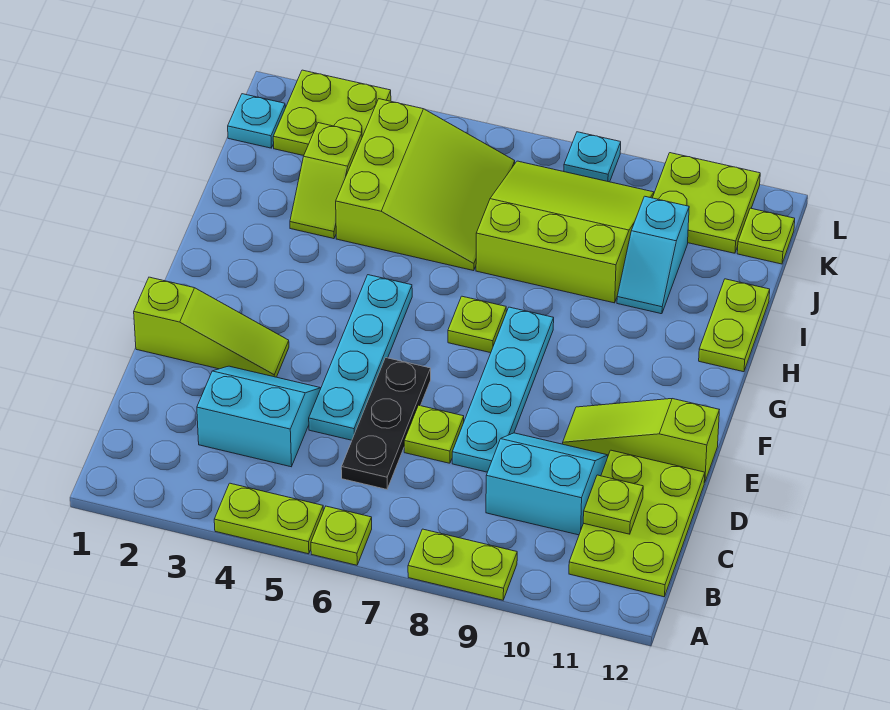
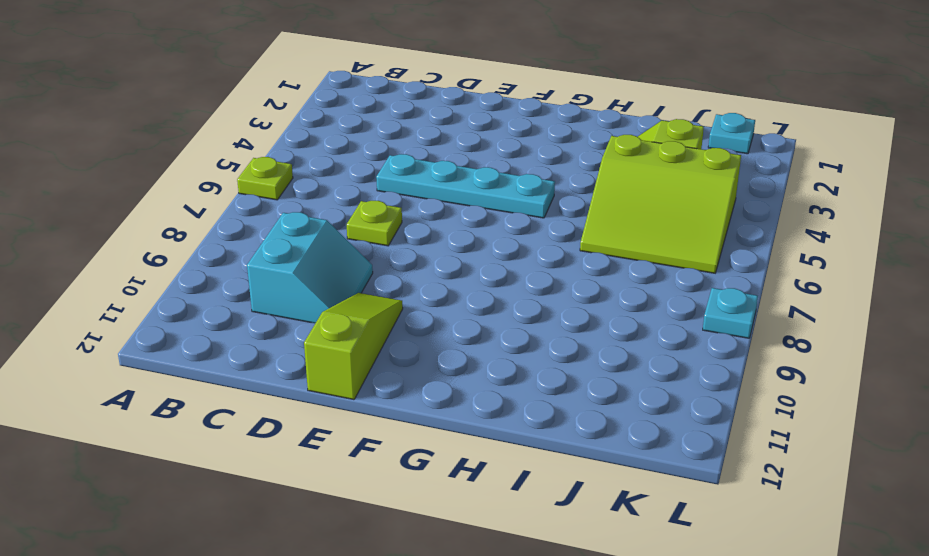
none -> lime plate A4:A5 level 1
none -> lime plate A8:A9 level 1
none -> lime plate B11:D12 level 1

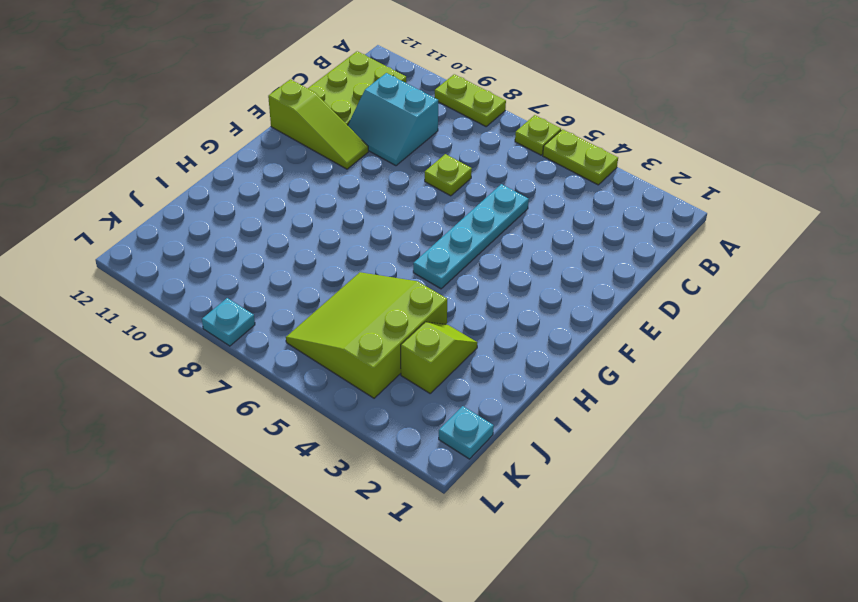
none -> cyan slope C3:D4 level 1 top C
none -> black plate C6:E6 level 1
none -> cyan plate D8:G8 level 1

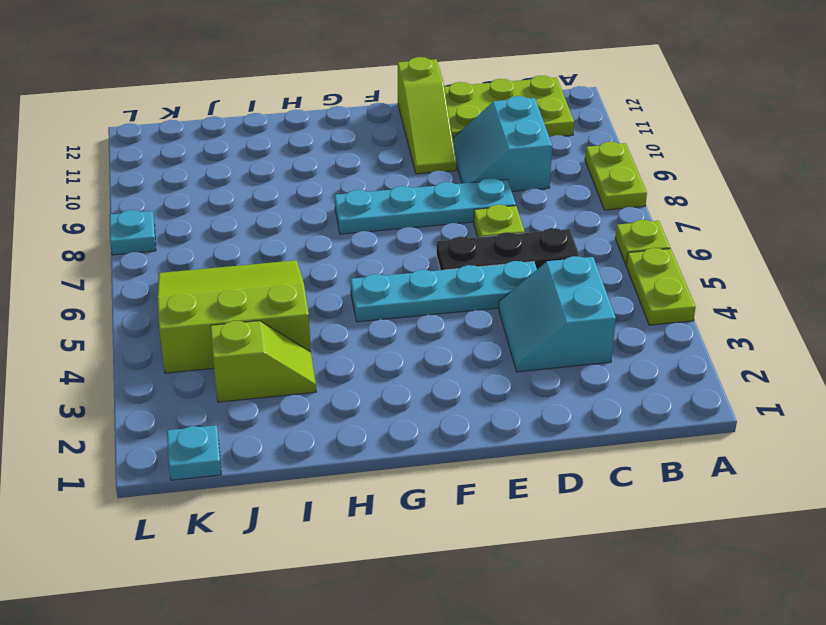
none -> lime slope E1:E3 level 1 top 1
none -> lime plate G7 level 1
none -> lime plate H12:I12 level 1

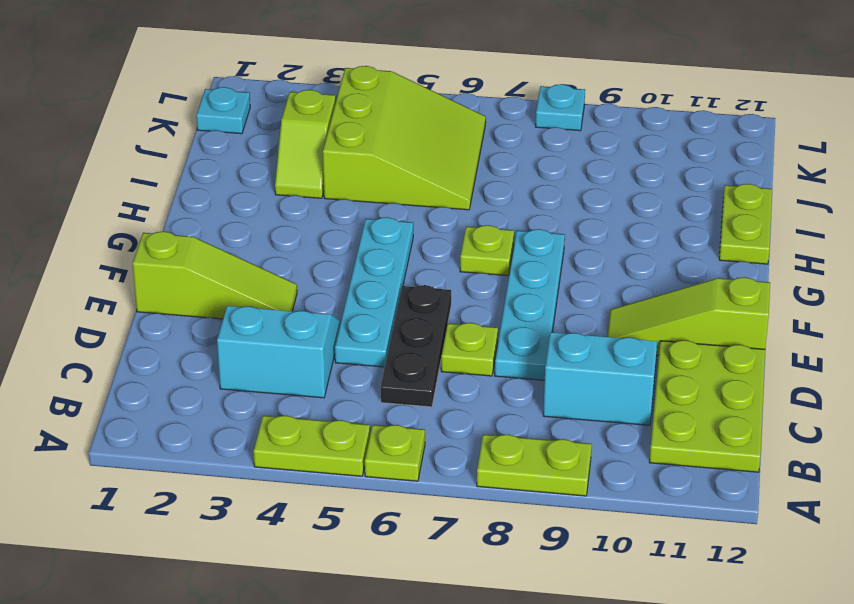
none -> lime slope I7:K9 level 1 top I
none -> cyan slope I10:J10 level 1 top J
none -> lime plate K2:L3 level 1

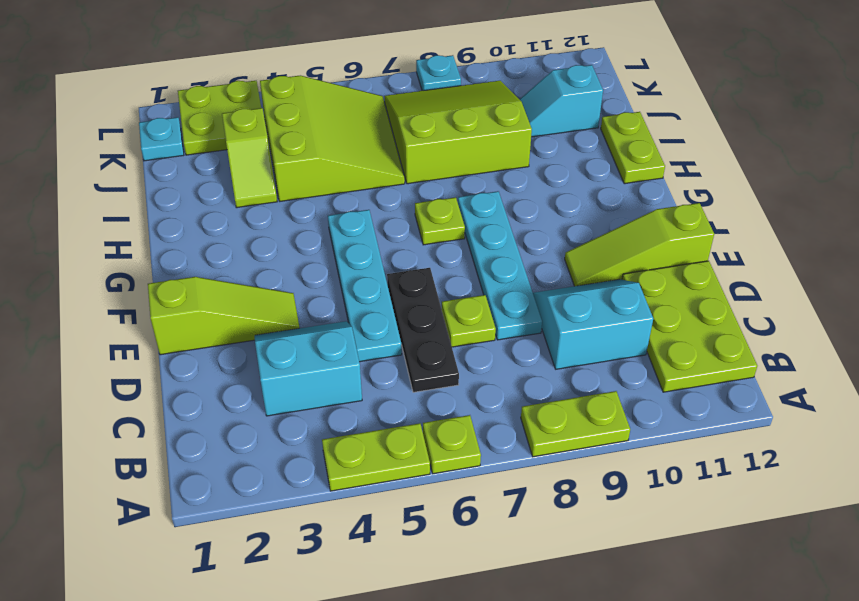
cyan slope J10:J11 level 1 top 11 -> cyan slope I10:J10 level 1 top J
none -> lime plate K10:L11 level 1
none -> lime plate K12 level 1
none -> lime plate C11 level 2

